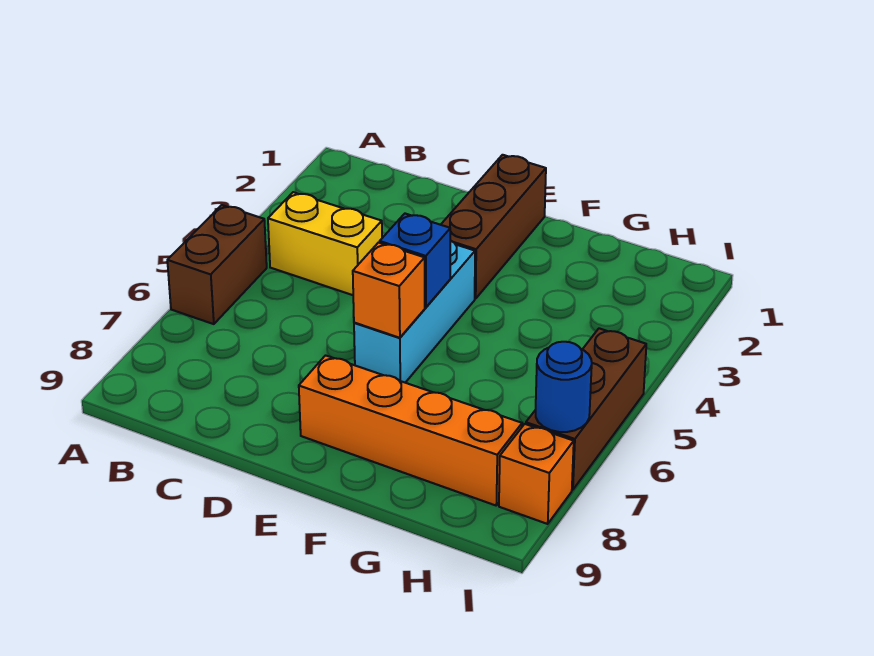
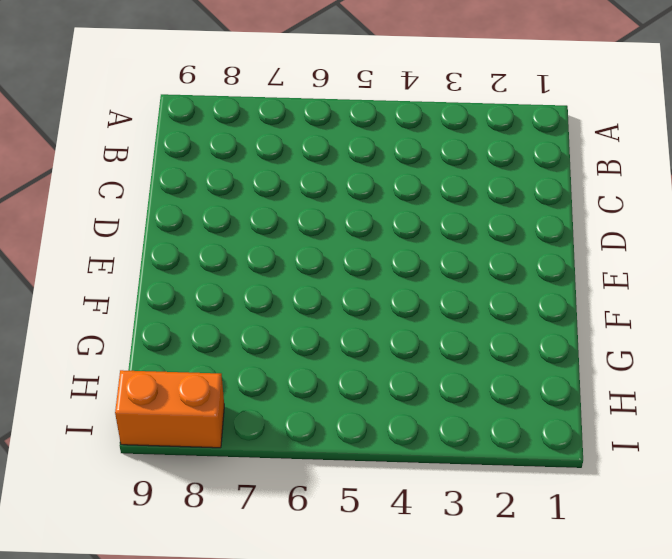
orange brick I8:I9 level 1 -> orange brick I8 level 1
none -> brown brick A5:A6 level 1
none -> yellow brick B4:C4 level 1

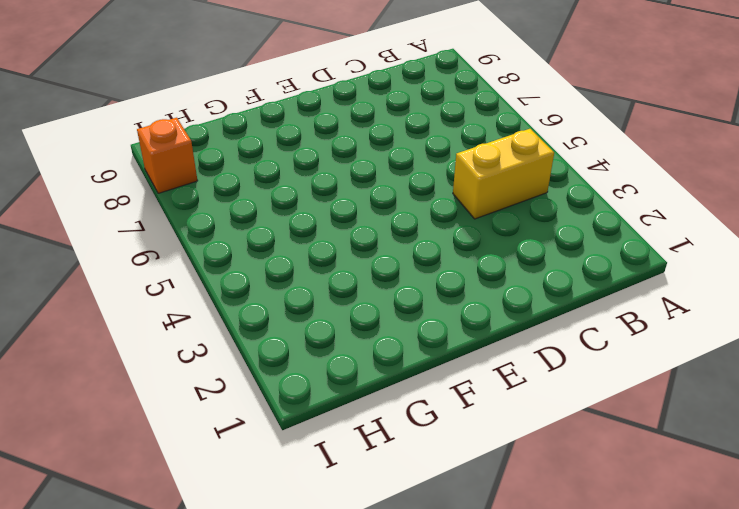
none -> brown brick A5:A6 level 1
none -> brown brick E1:E3 level 1

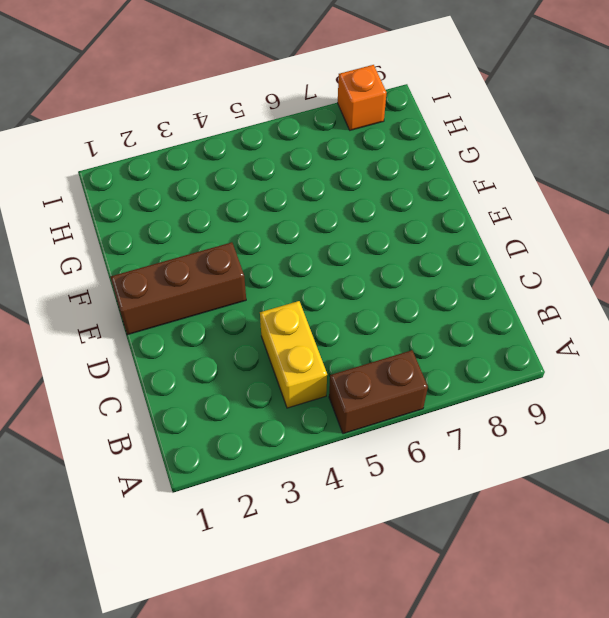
none -> cyan brick E4:E6 level 1
none -> orange brick E8:H8 level 1

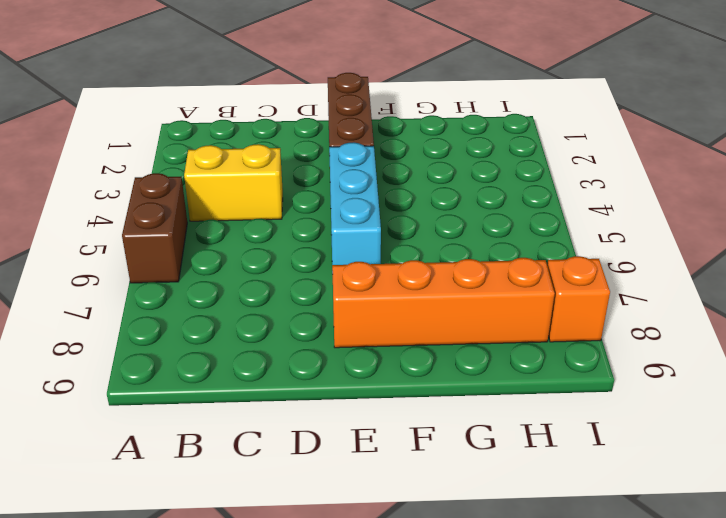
none -> brown brick I5:I7 level 1
none -> blue brick E5 level 2

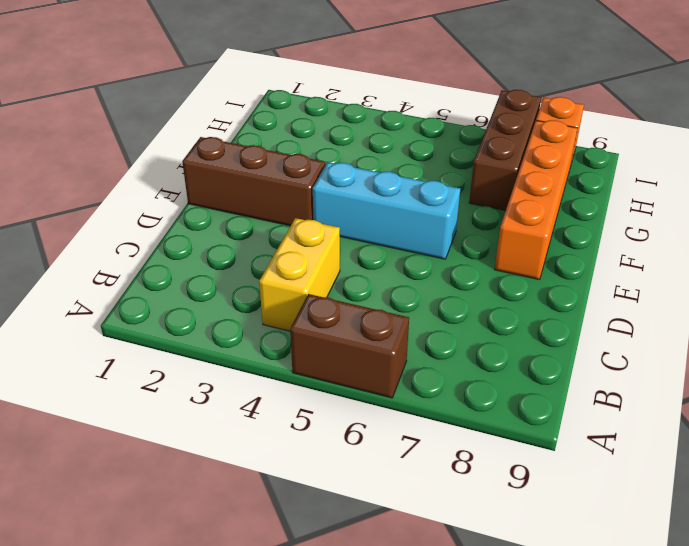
brown brick G7:I7 level 1 -> brown brick I5:I7 level 1
none -> blue brick E5 level 2
none -> orange brick E6 level 2

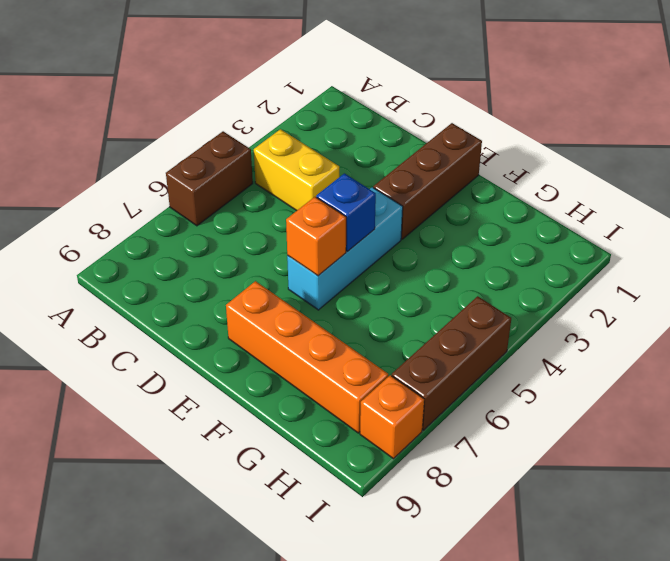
none -> blue round brick I7 level 2

